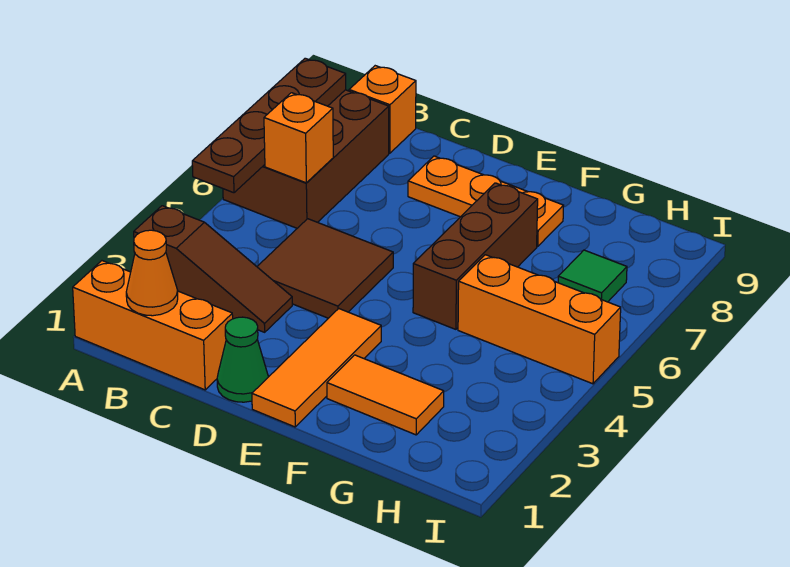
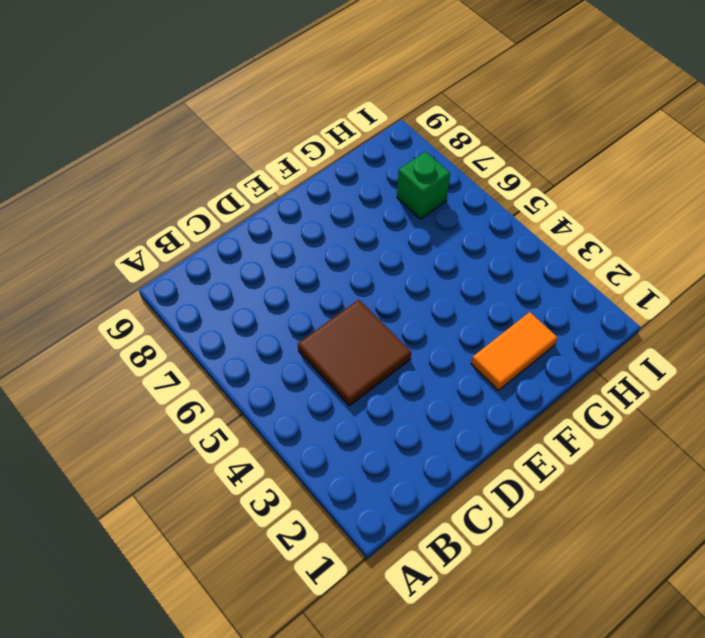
green brick H7 level 1 -> green tile H7 level 1
none -> orange brick A1:C1 level 1
none -> brown slope A3:C3 level 1 top A
none -> brown brick A6:B8 level 1

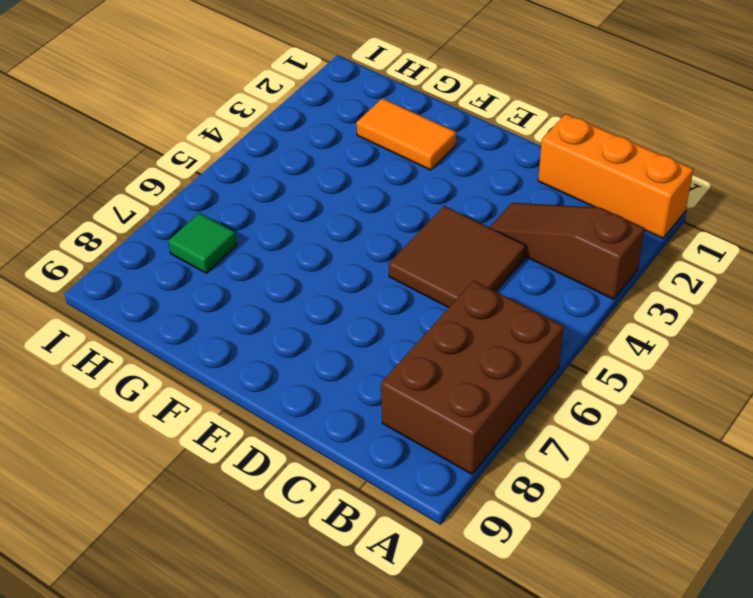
none -> orange brick B9 level 1
none -> green cone D1 level 1
none -> orange plate D8:F8 level 1

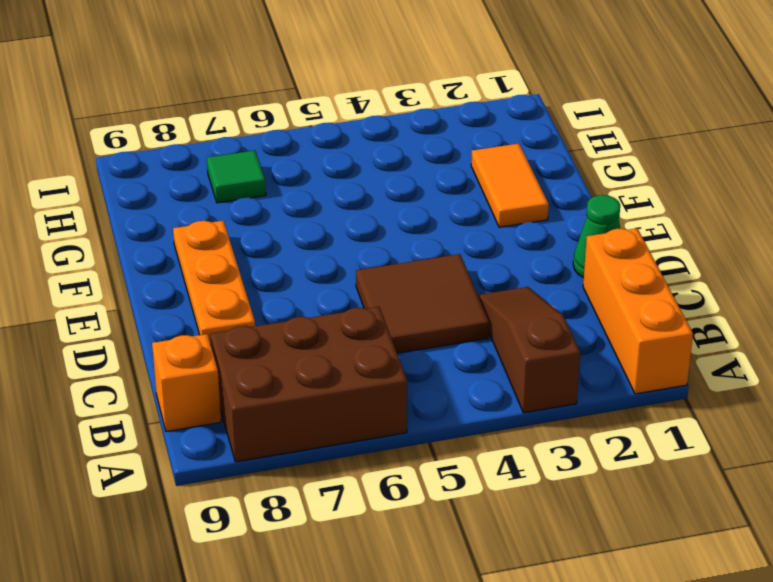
none -> orange tile E1:E3 level 1
none -> brown brick F5:F7 level 1
none -> orange brick G5:I5 level 1

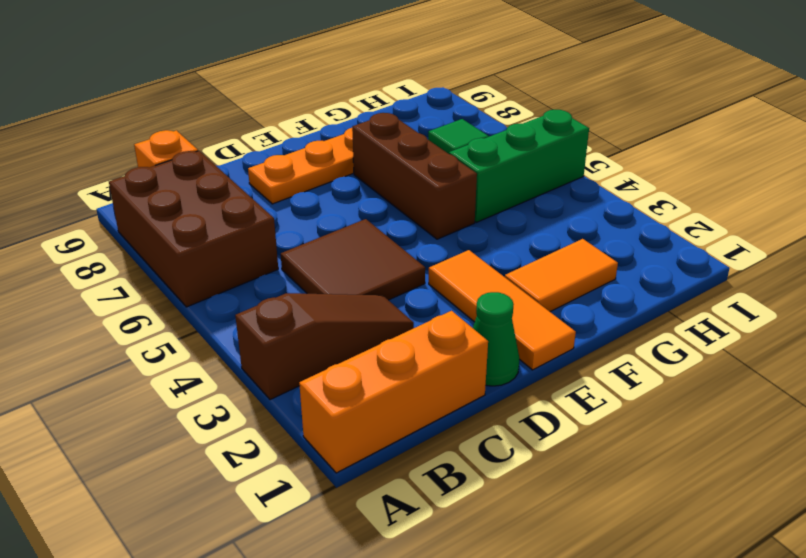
green brick G5:I5 level 1 -> orange brick G5:I5 level 1
none -> brown plate A5:A8 level 2
none -> orange cone B1 level 2
none -> orange brick B6 level 2

